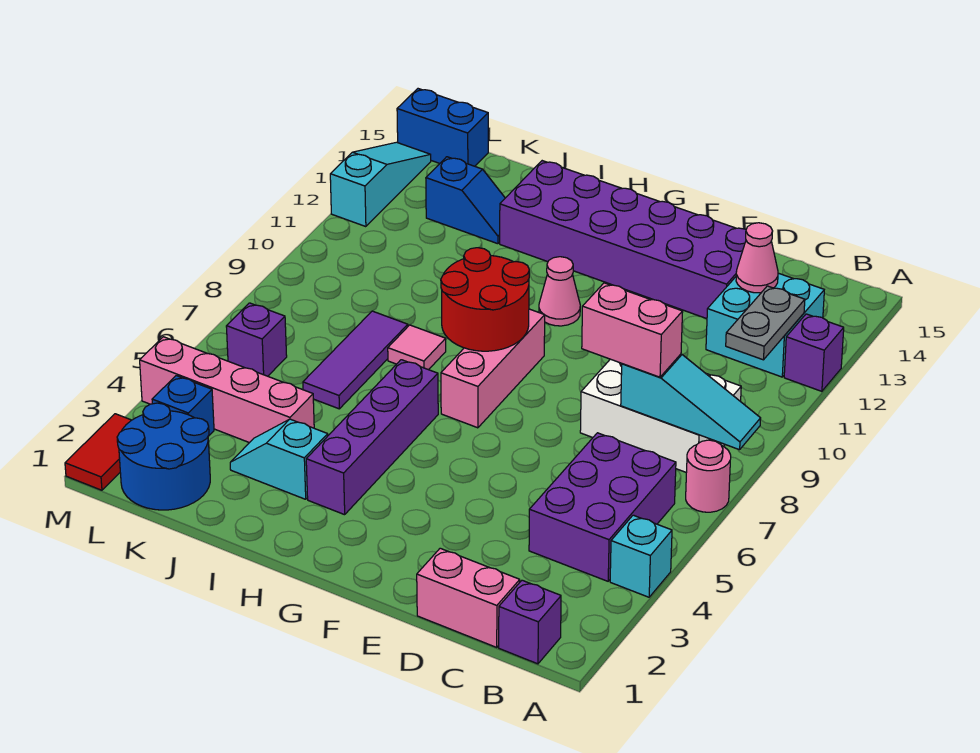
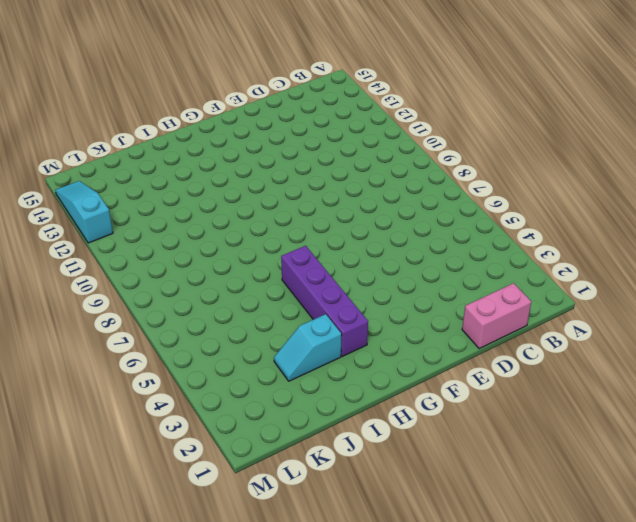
none -> cyan brick A4 level 1
none -> pink round brick A7 level 1
none -> purple brick A12 level 1

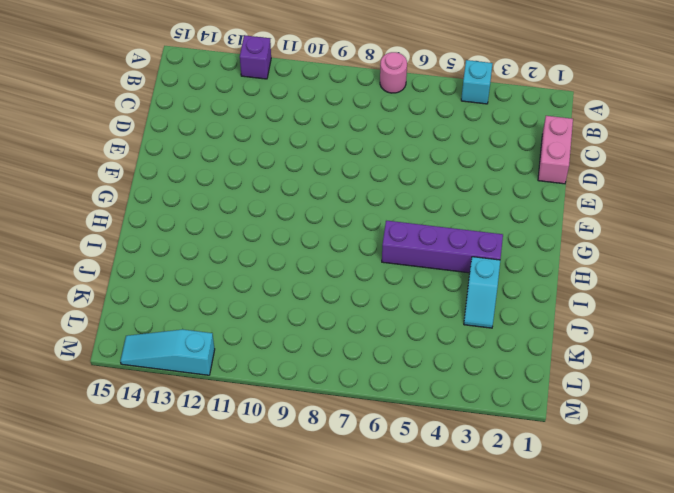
none -> purple brick B1 level 1
none -> purple brick B4:C6 level 1
none -> white brick B8:D9 level 1

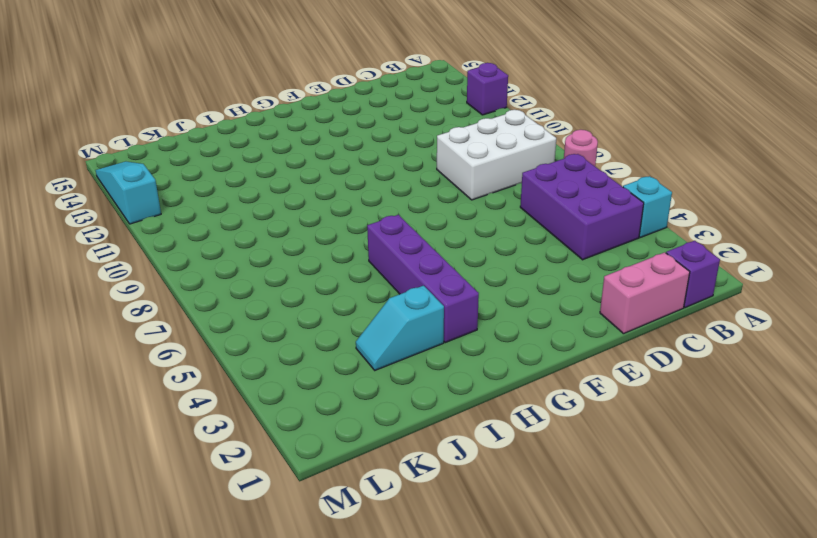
none -> cyan brick B12:C13 level 1
none -> purple brick D13:I14 level 1
none -> pink brick G7:G9 level 1

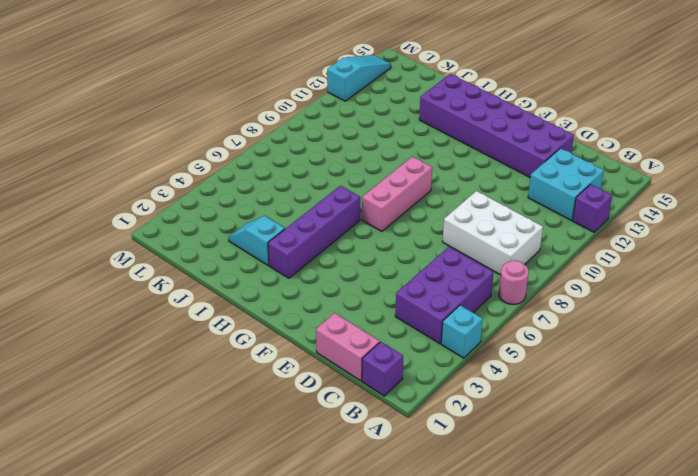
none -> pink cone G11 level 1
none -> pink tile I8 level 1
none -> pink brick J4:M4 level 1

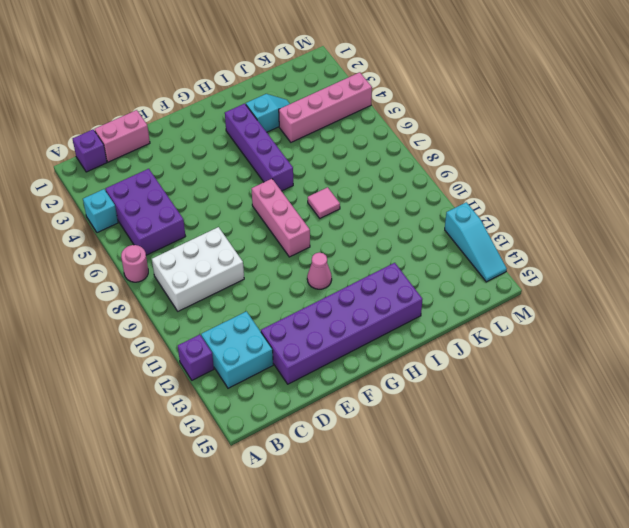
none -> purple tile J6:J8 level 1
none -> blue slope J13:K13 level 1 top K
none -> blue round brick K1:L2 level 1

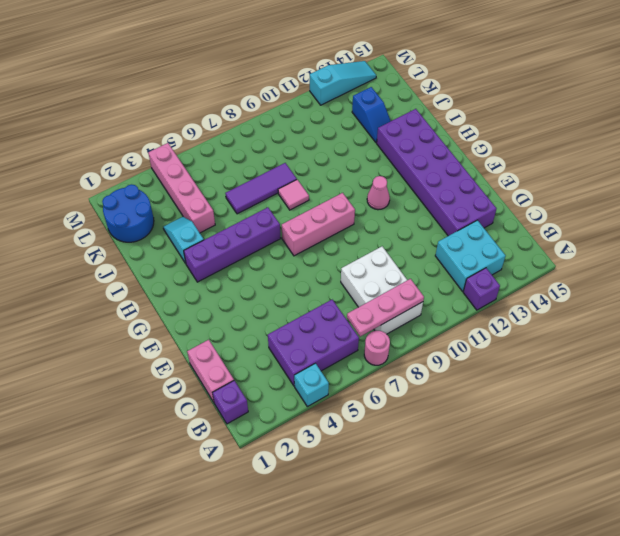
pink plate B7:B9 level 2 -> cyan slope A8:C8 level 2 top C
none -> blue brick L3 level 1
none -> purple brick L6 level 1
none -> blue brick L15:M15 level 1

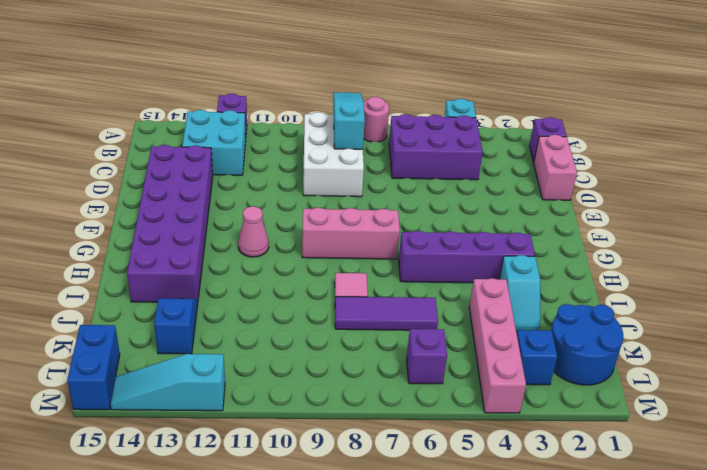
none -> red tile M1:M2 level 1
none -> grey plate B11:B12 level 2
none -> pink cone C13 level 2

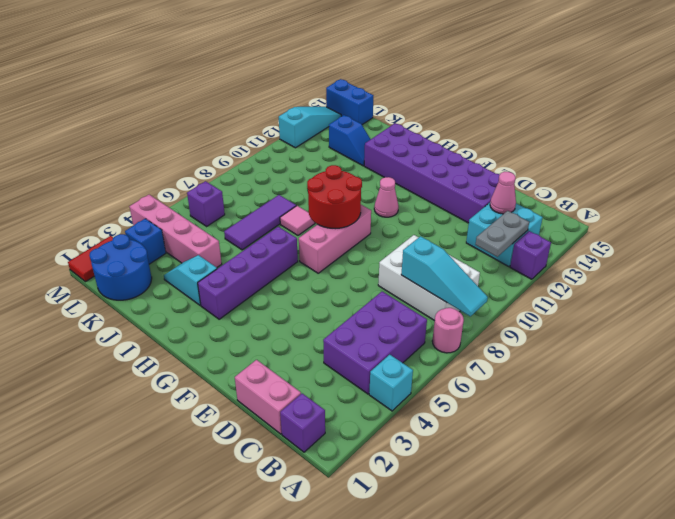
none -> pink brick C8:D8 level 3

